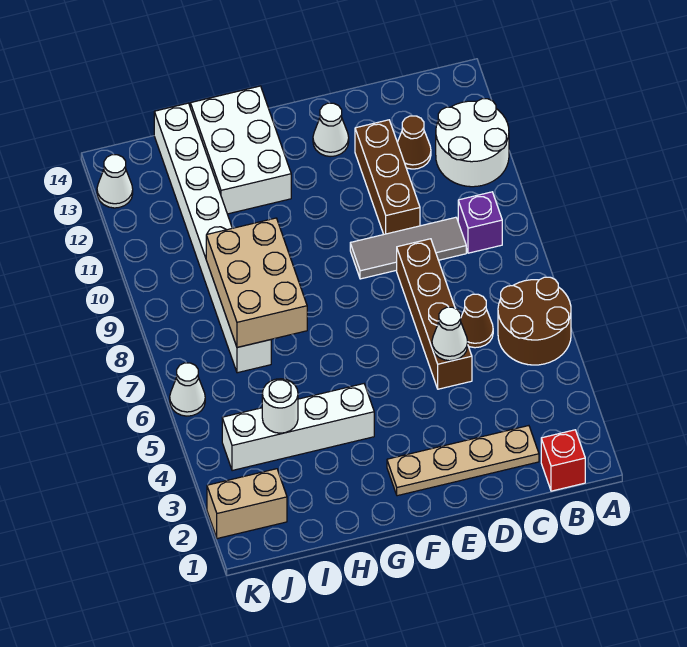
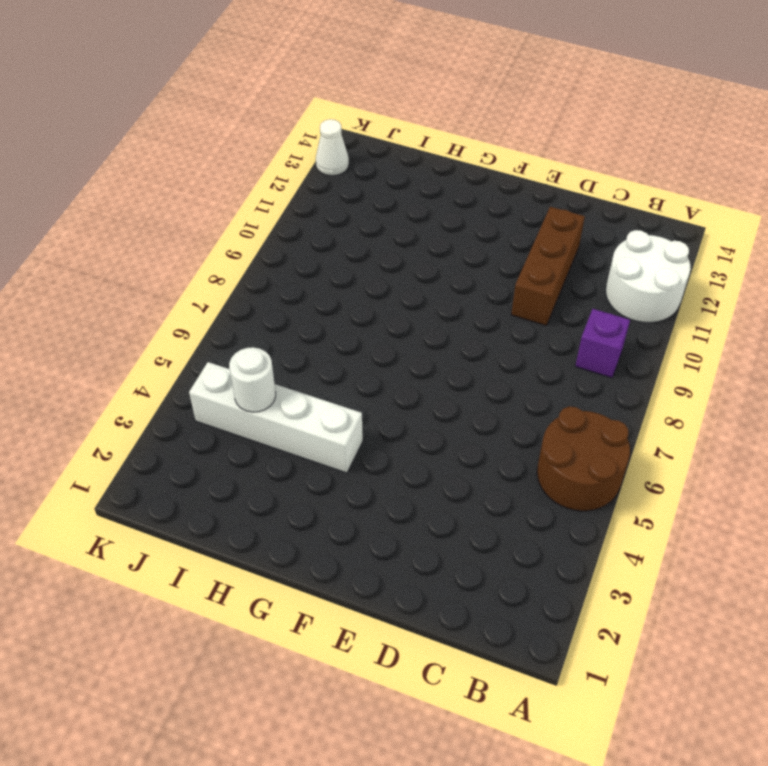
none -> red brick B1 level 1
none -> tan plate C2:F2 level 1
none -> brown cone C6 level 1

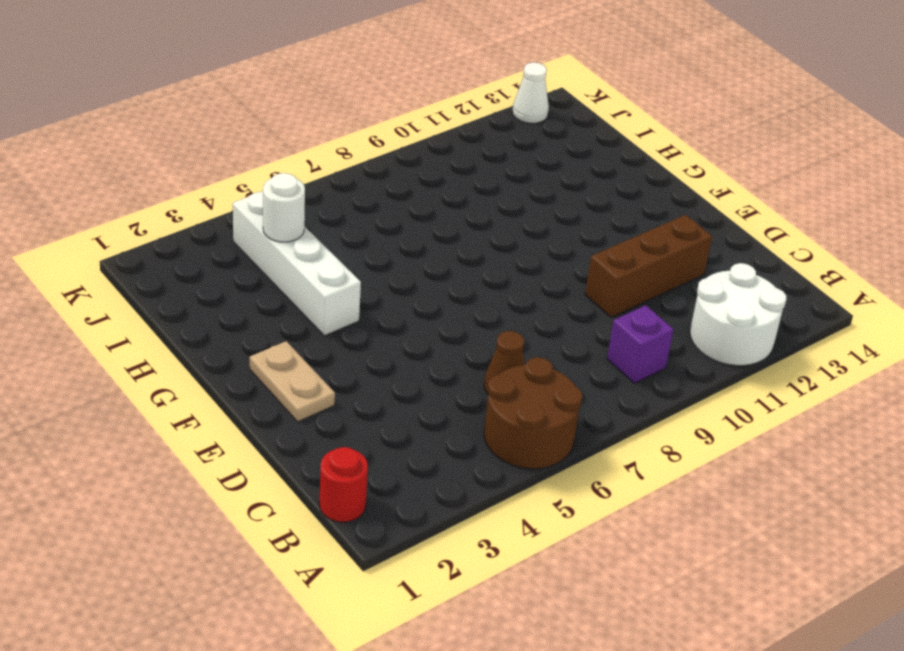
red round brick B1 level 1 -> red brick B1 level 1
tan plate E2:F2 level 1 -> tan plate C2:F2 level 1
none -> grey tile C9:E9 level 1
none -> brown cone C12 level 1
none -> brown brick D5:D8 level 1

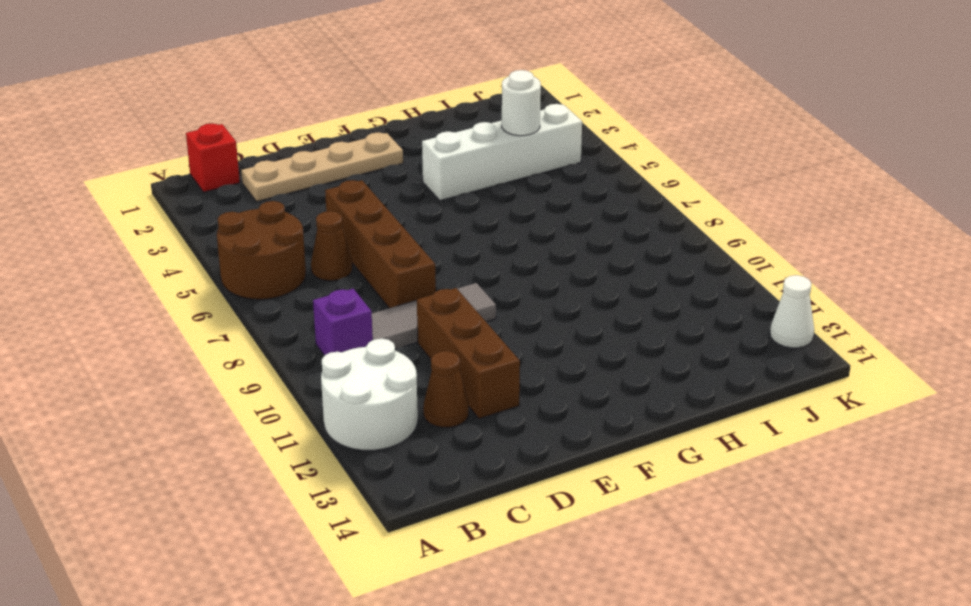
none -> white cone E13 level 1
none -> white brick G12:H14 level 1
none -> white brick I7:I14 level 1

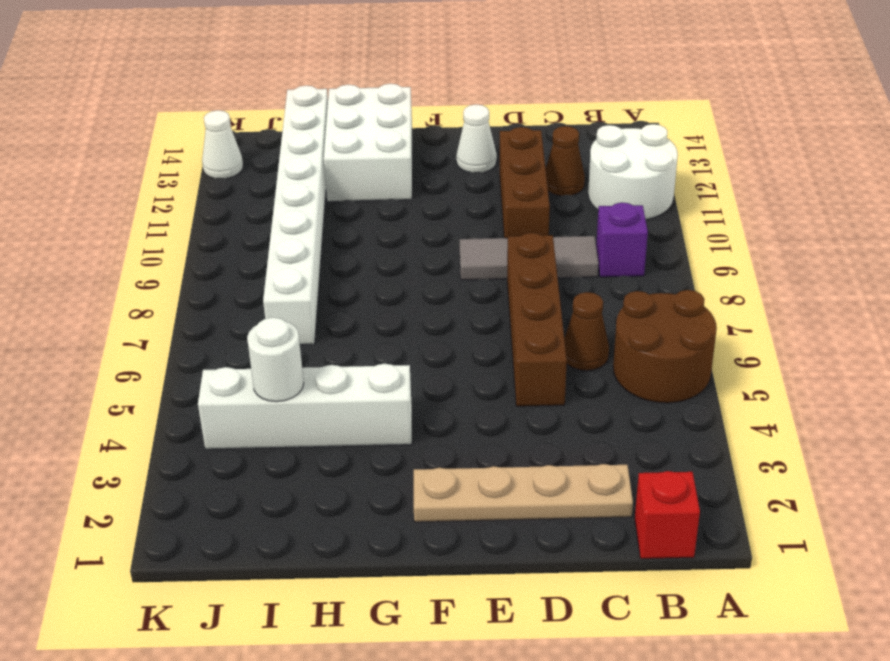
none -> tan brick J2:K2 level 1
none -> white cone K6 level 1
none -> white cone D5 level 2

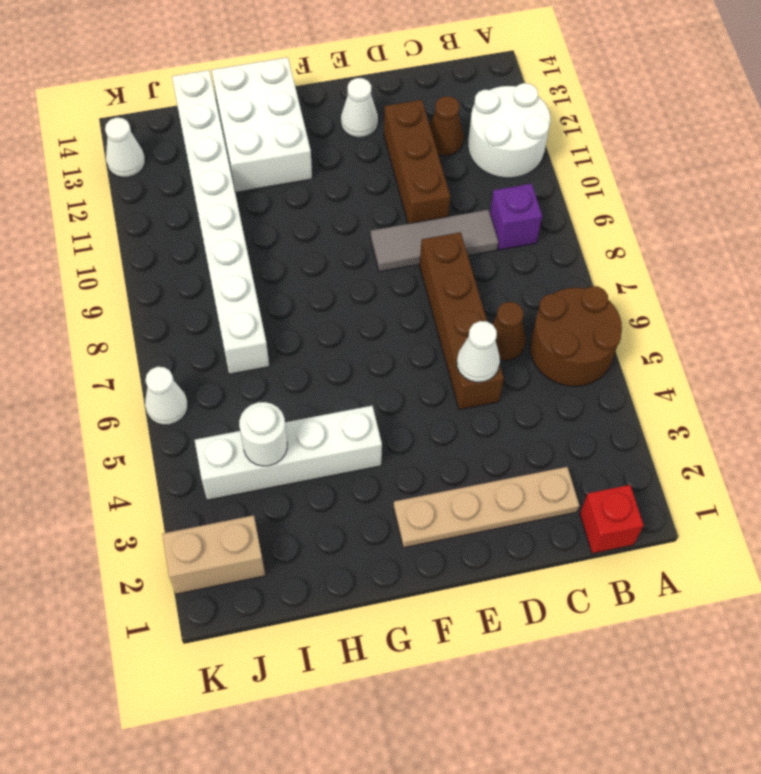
none -> tan brick H7:I9 level 2

